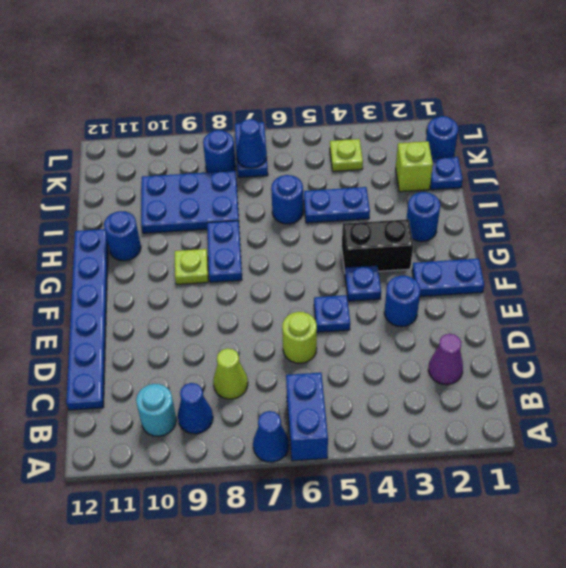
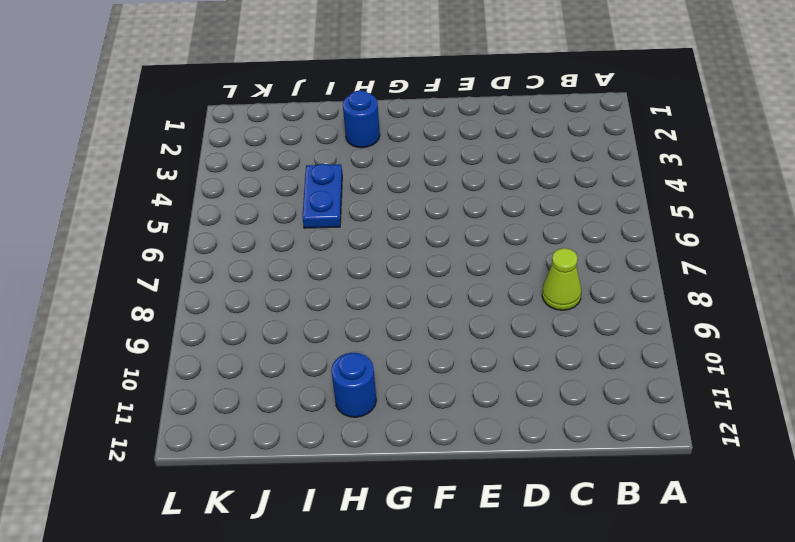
none -> blue brick A6:B6 level 1
none -> blue cone A7 level 1
none -> blue cone B9 level 1

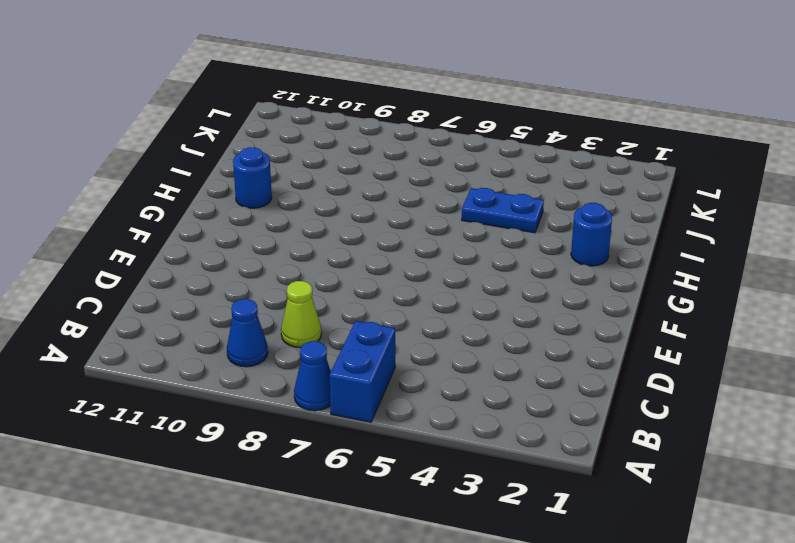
none -> cyan round brick B10 level 1
none -> purple cone C2 level 1
none -> blue plate C12:H12 level 1

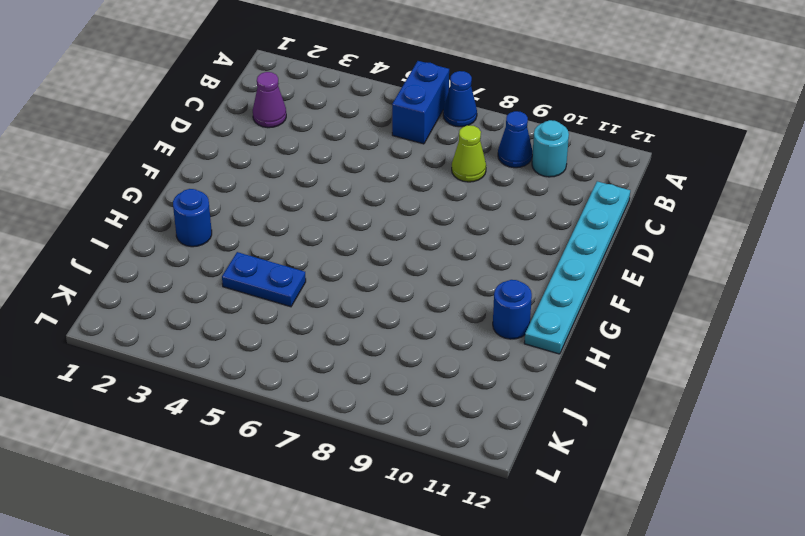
cyan plate C12:H12 level 1 -> blue plate C12:H12 level 1
none -> lime round brick D6 level 1
none -> blue round brick E3 level 1
none -> blue plate E5 level 1

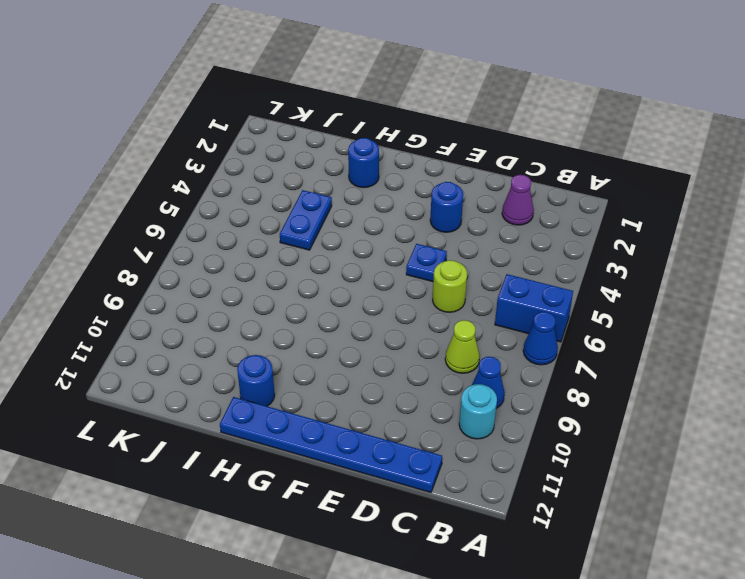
none -> blue plate F1:F2 level 1
none -> blue plate F4 level 1
none -> black brick G3:G4 level 1

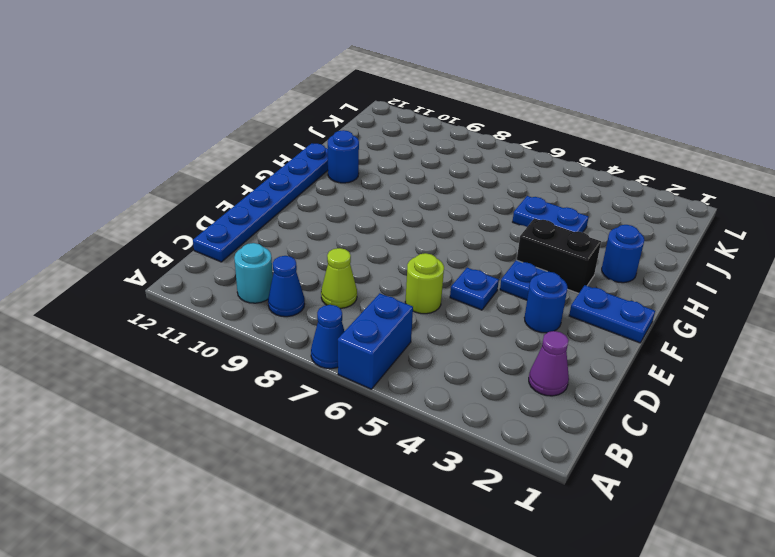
none -> blue plate G8:H8 level 1
none -> lime plate G9 level 1
none -> blue round brick I6 level 1

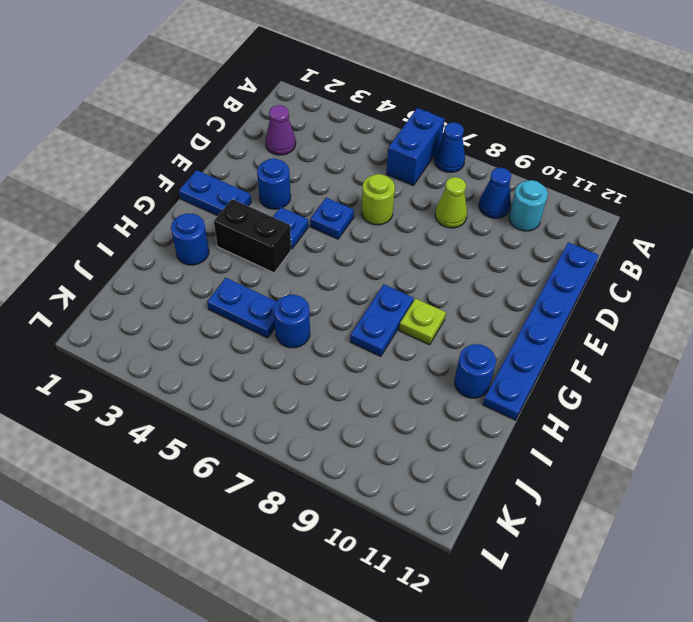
none -> blue plate I8:J10 level 1
none -> blue plate J1 level 1
none -> lime brick J2 level 1

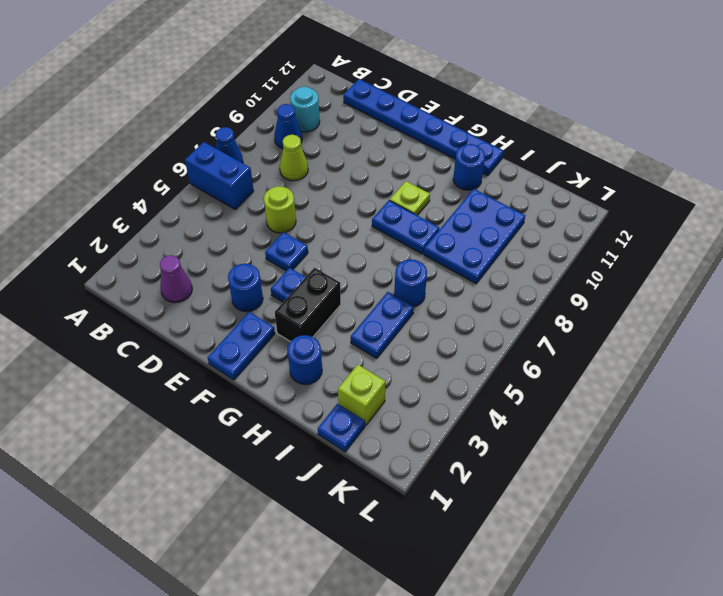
none -> blue round brick K1 level 1
none -> lime plate K4 level 1
none -> blue plate K7:L7 level 1

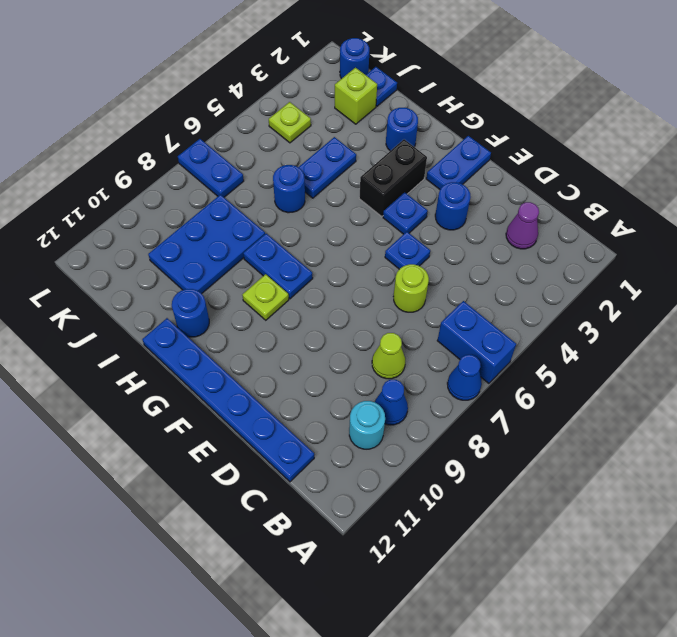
none -> blue round brick K8 level 1
none -> blue cone K7 level 2

